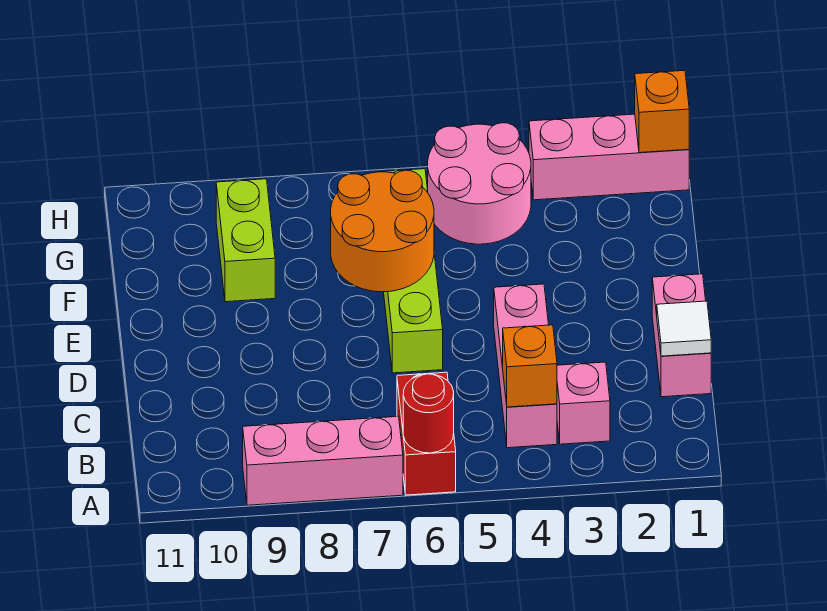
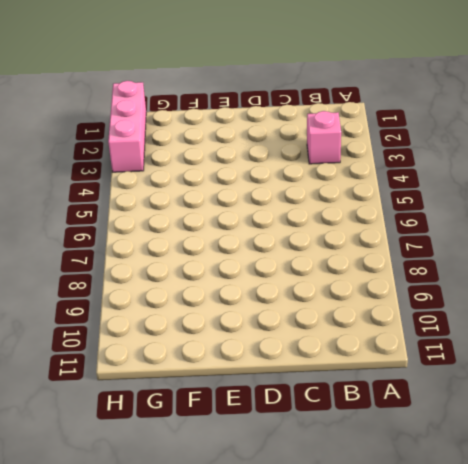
none -> red brick A6:B6 level 1
none -> pink brick A7:A9 level 1
none -> pink brick B4:D4 level 1

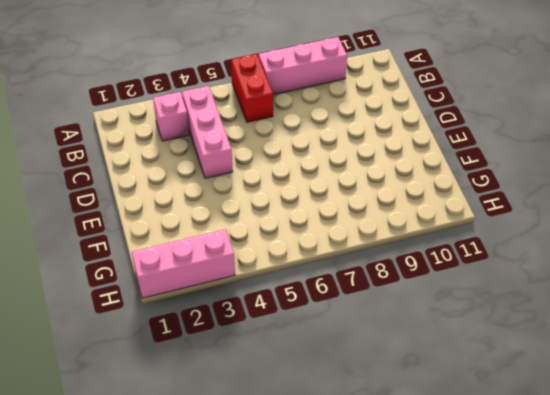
none -> pink brick C1:D1 level 1
none -> lime brick D6:G6 level 1
none -> lime brick F9:G9 level 1

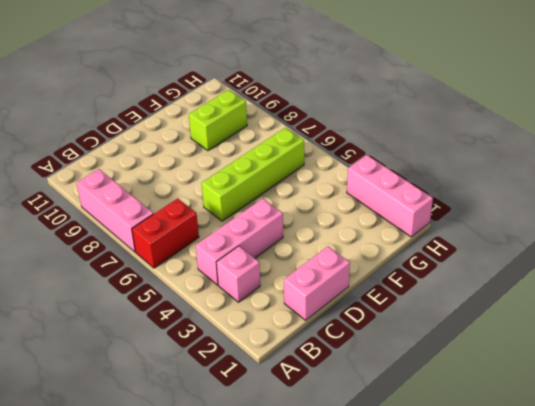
none -> pink round brick G4:H5 level 1
none -> red round brick A6 level 2
none -> orange brick B4 level 2

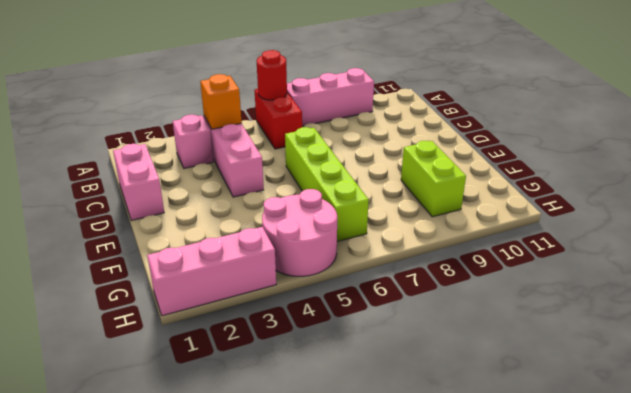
none -> white tile C1 level 2
none -> orange round brick E6:F7 level 2
none -> orange brick H1 level 2

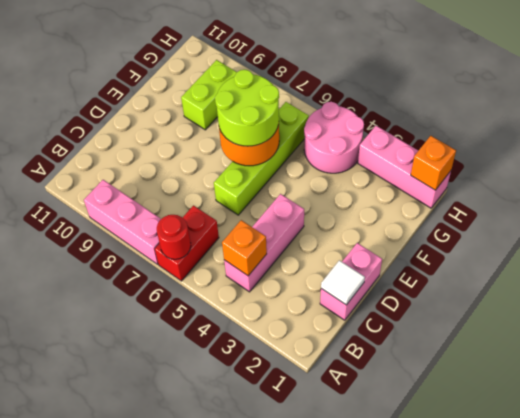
lime round brick E6:F7 level 3 -> none
none -> pink brick B3 level 1

